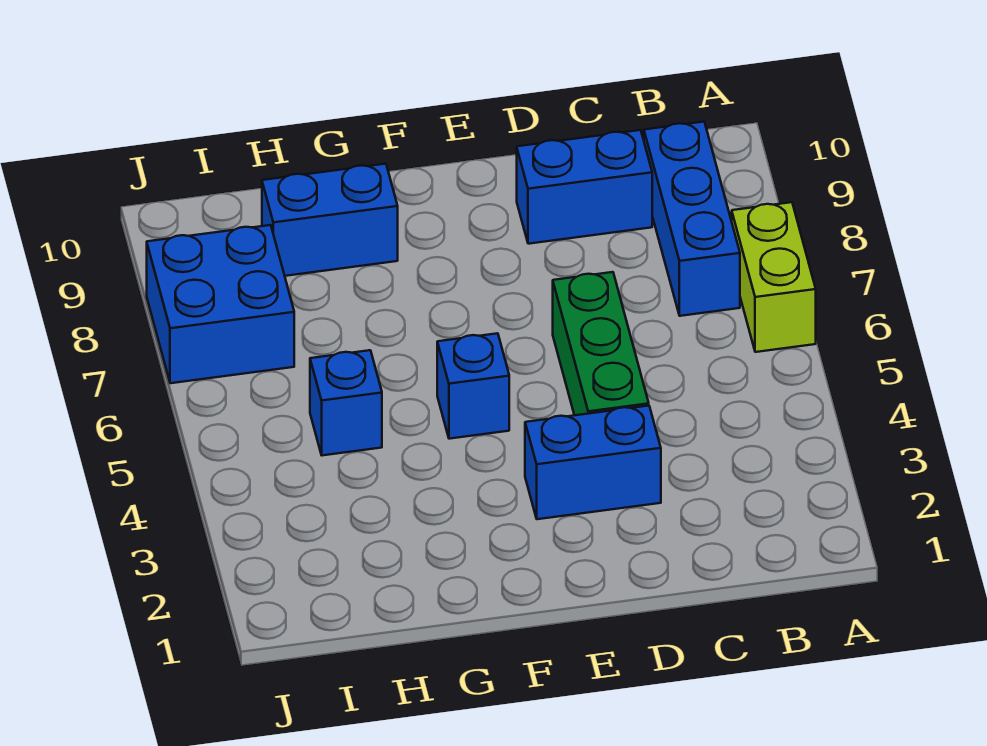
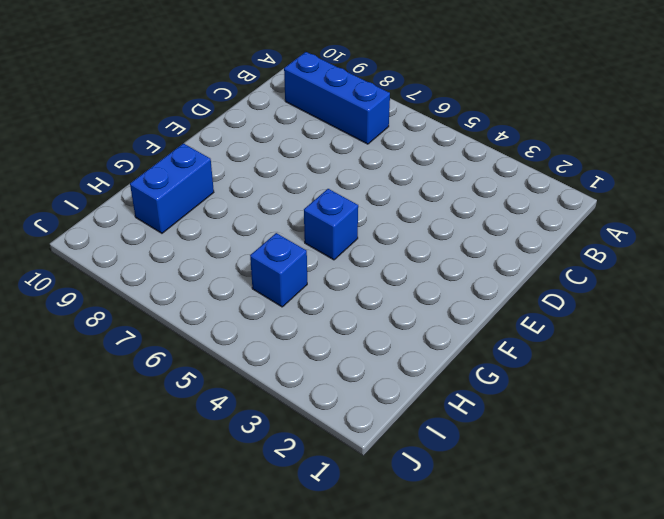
none -> lime brick A6:A7 level 1
none -> blue brick C9:D9 level 1

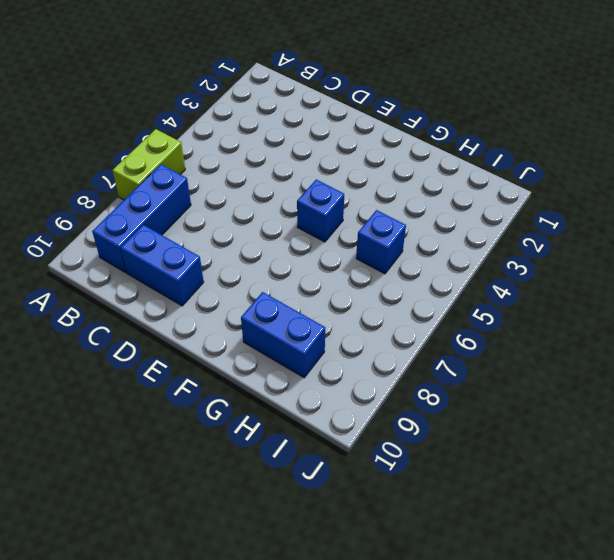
none -> blue brick D3:E3 level 1
none -> green brick D4:D6 level 1

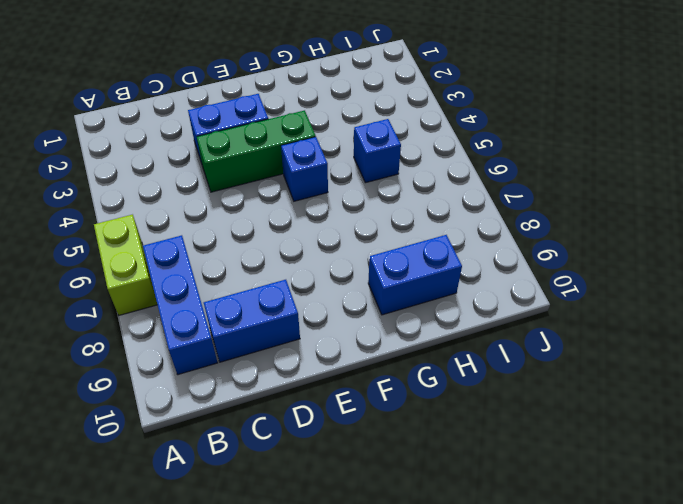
green brick D4:F4 level 1 -> green brick D4:D6 level 1
none -> blue brick I7:J8 level 1

